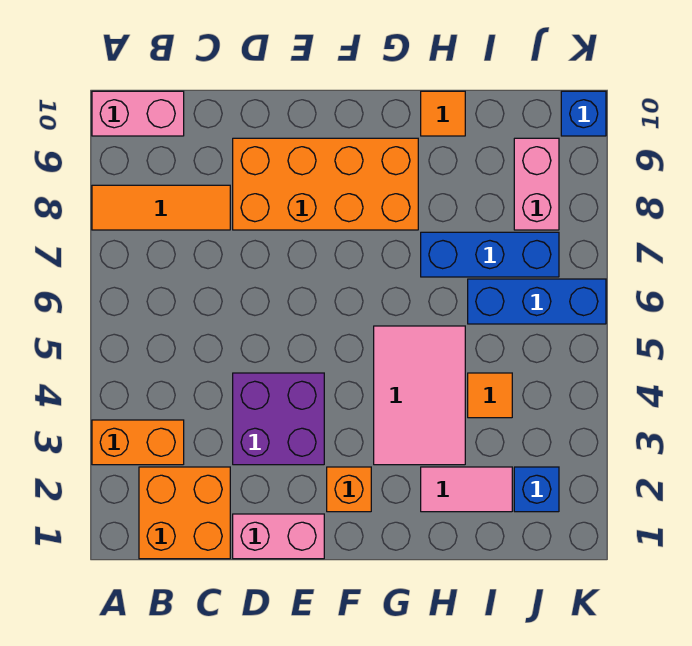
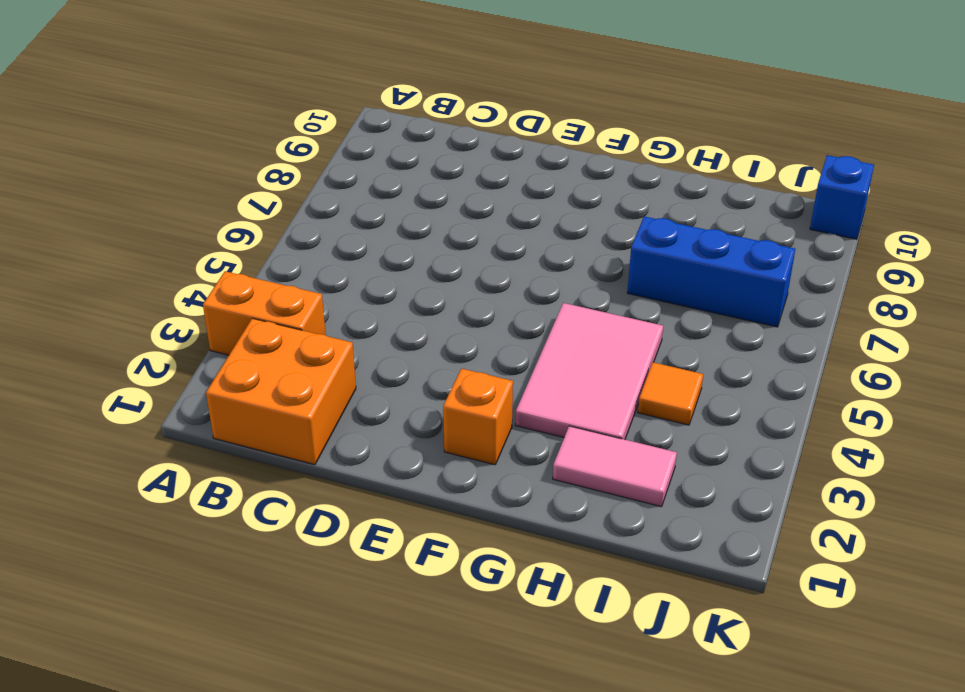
none -> orange tile A8:C8 level 1
none -> pink brick A10:B10 level 1
none -> pink brick D1:E1 level 1

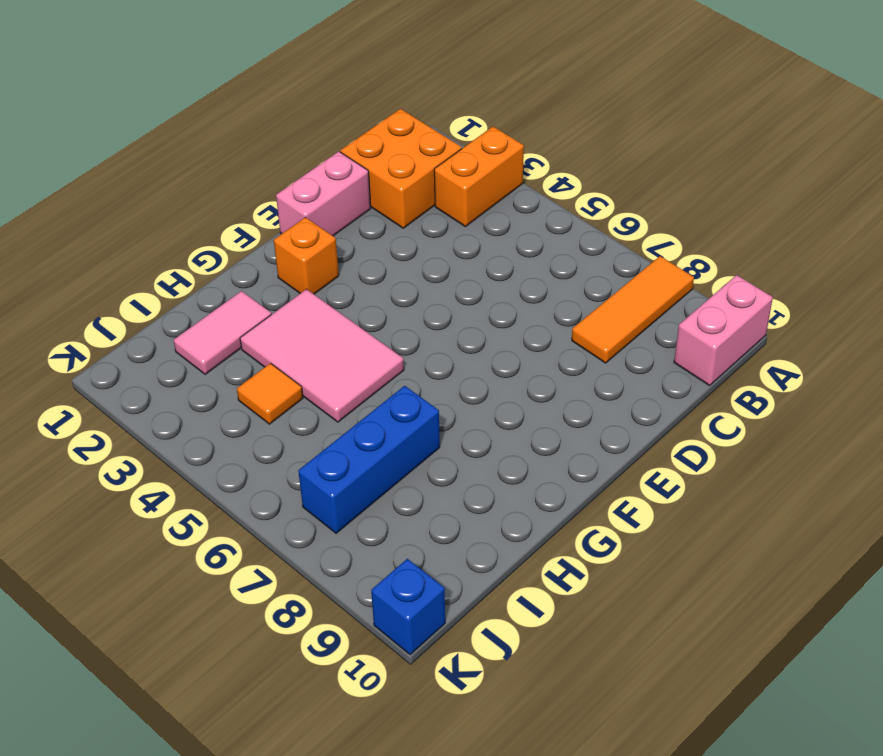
none -> purple brick D3:E4 level 1
none -> orange brick D8:G9 level 1
none -> orange tile H10 level 1

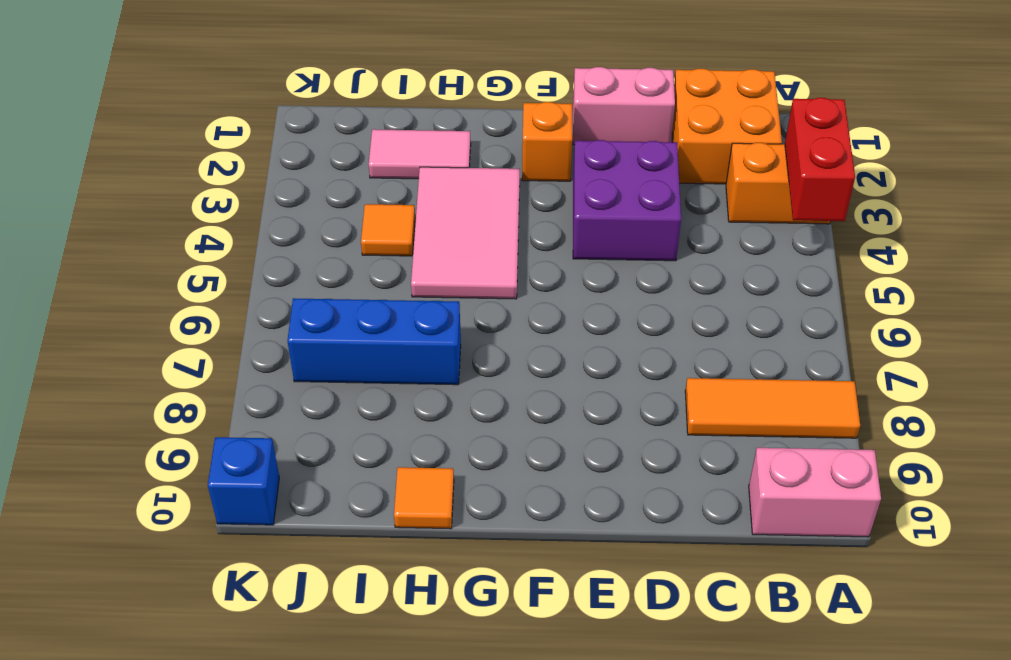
red brick A3:A4 level 2 -> none
none -> orange brick D8:G9 level 1
none -> blue brick I6:K6 level 1
none -> blue brick J2 level 1

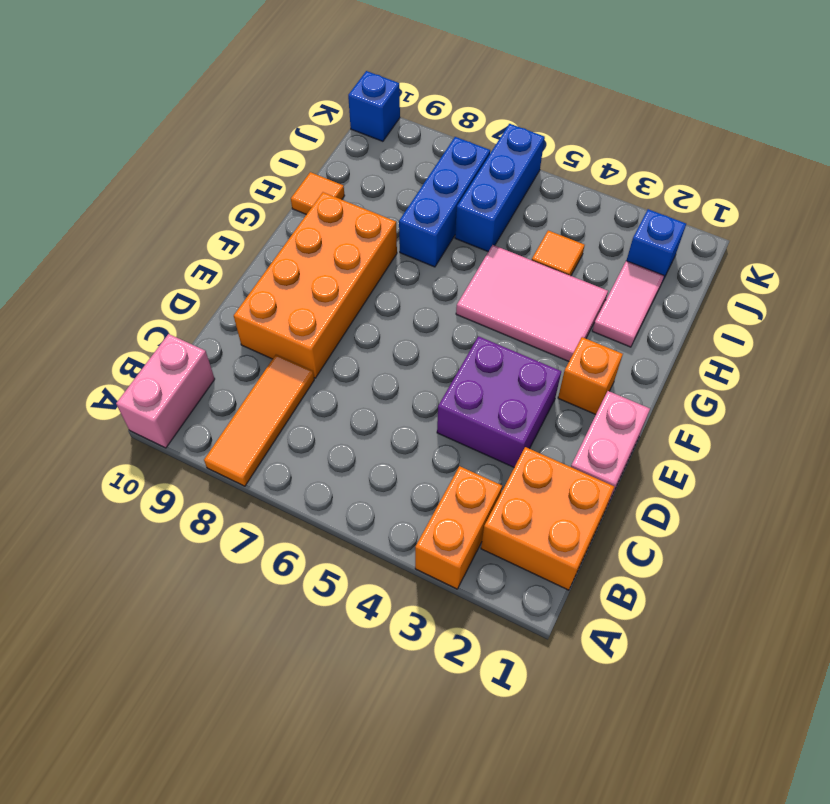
none -> pink brick J8:J9 level 1

